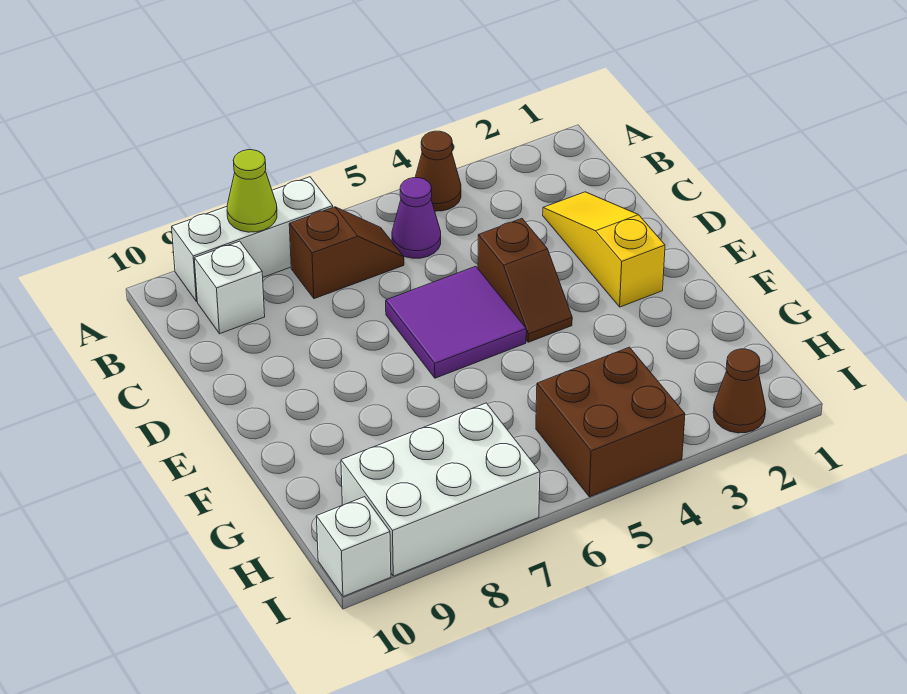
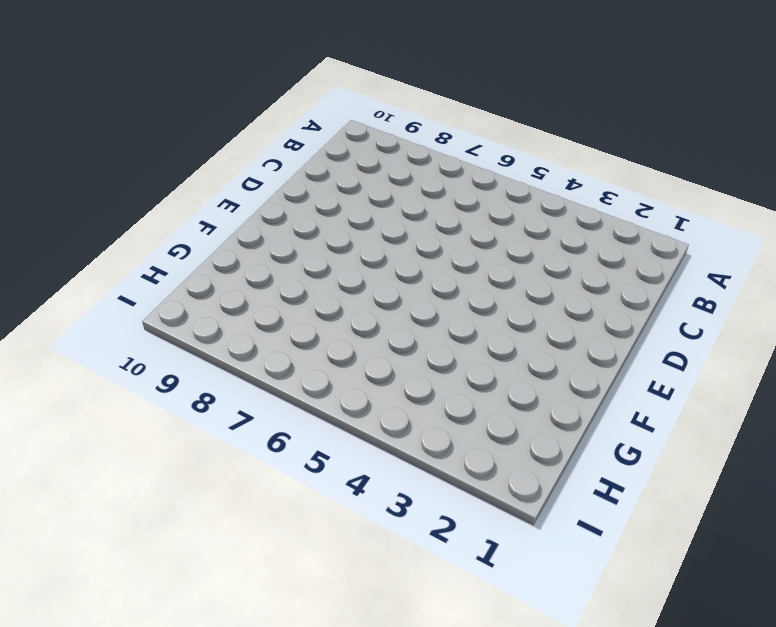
none -> brown cone A4 level 1
none -> white brick A7:A9 level 1
none -> purple cone B5 level 1

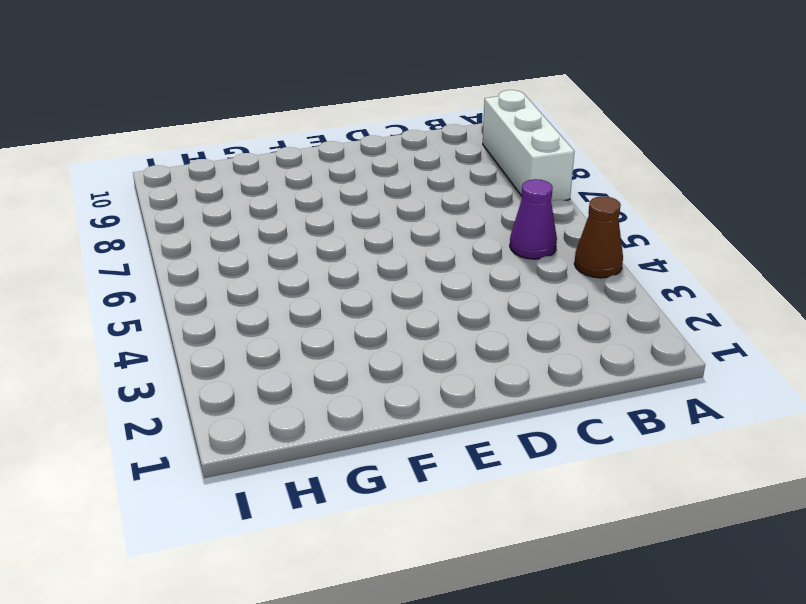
none -> brown slope B6:B7 level 1 top 7
none -> white brick B9 level 1
none -> yellow slope C2:E2 level 1 top E

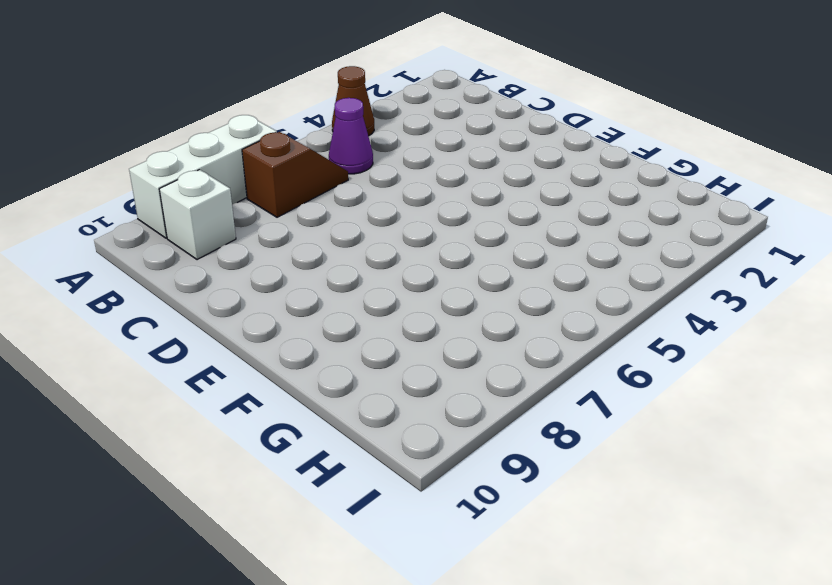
none -> yellow slope C2:E2 level 1 top E
none -> brown slope D4:E4 level 1 top D
none -> purple tile D5:E6 level 1

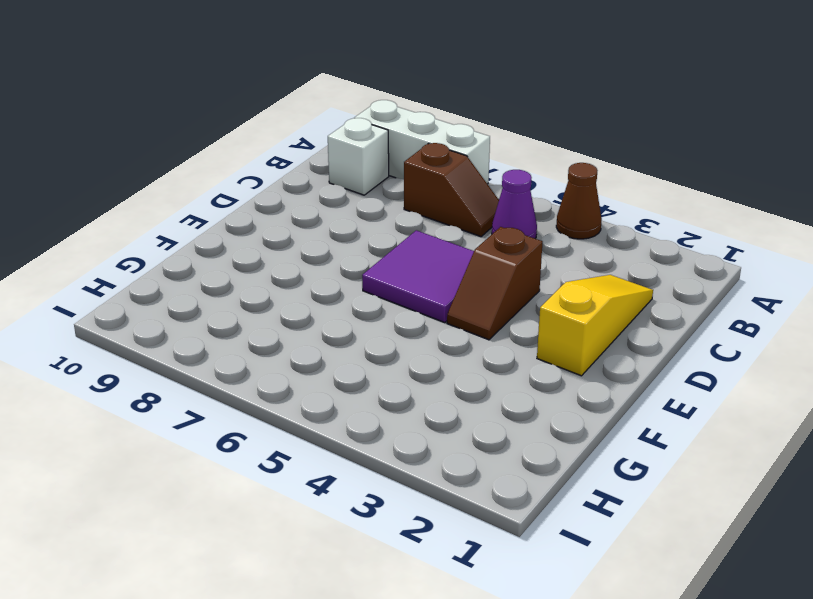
none -> brown brick H4:I5 level 1
none -> white brick H7:I9 level 1
none -> brown cone I2 level 1

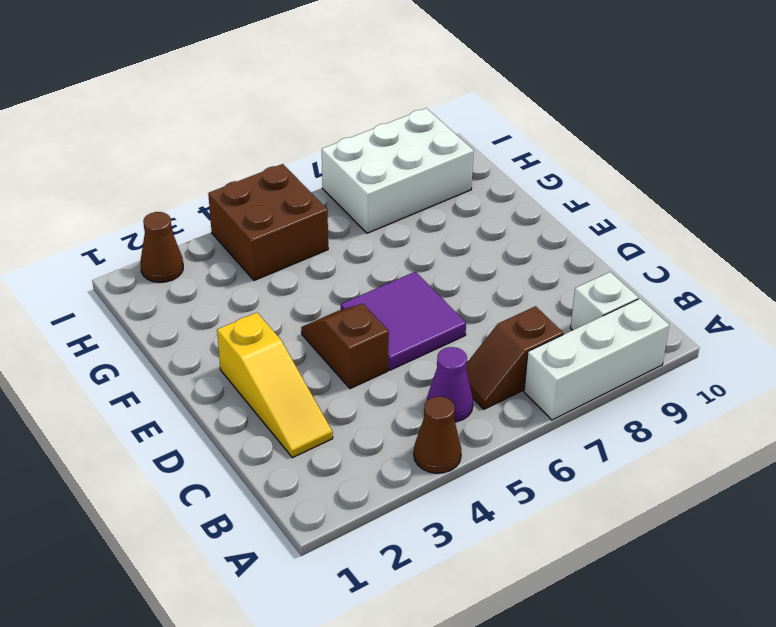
none -> white brick I10 level 1
none -> lime cone A8 level 2

